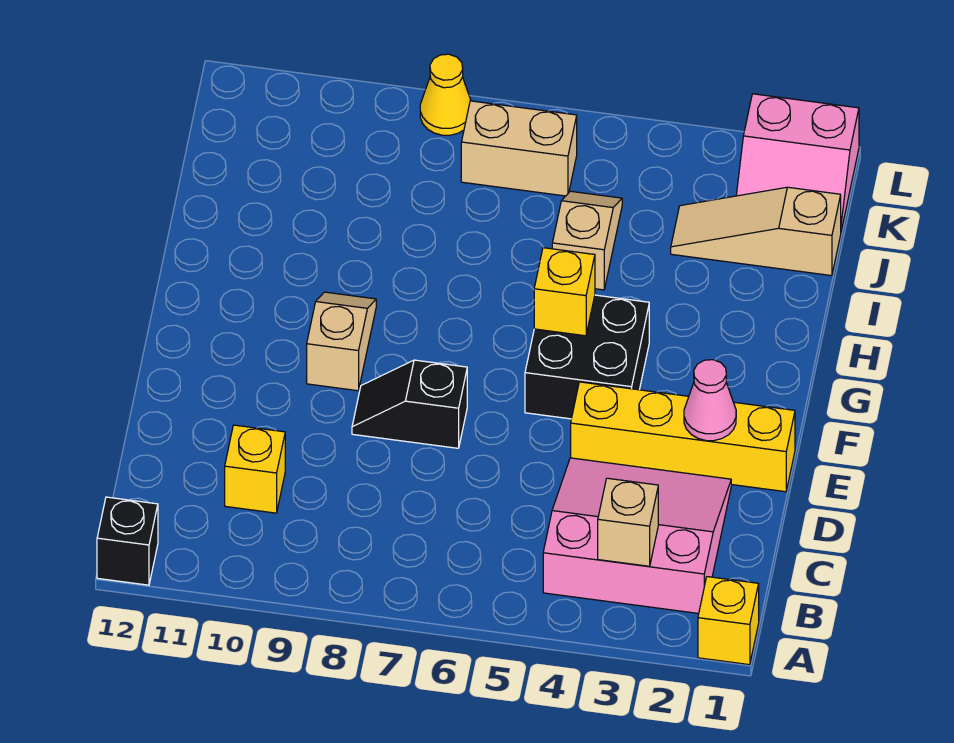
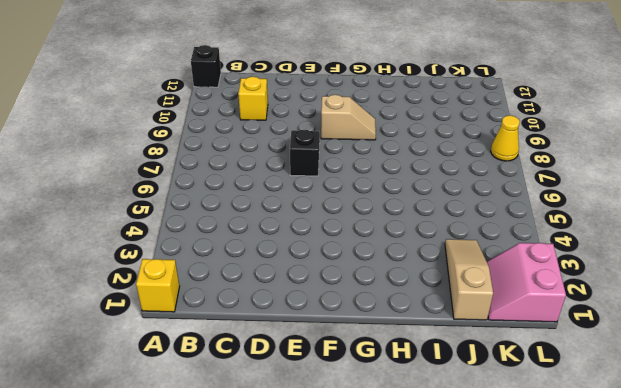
none -> pink slope B2:D4 level 1 top B
none -> yellow brick E1:E4 level 1
none -> black brick F4:G5 level 1

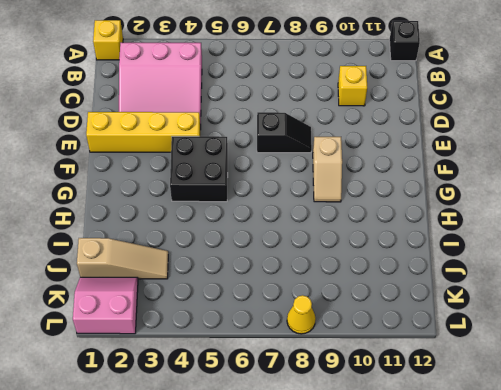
none -> tan slope I5:J5 level 1 top I
none -> tan brick K6:K7 level 1
none -> tan brick B3 level 2

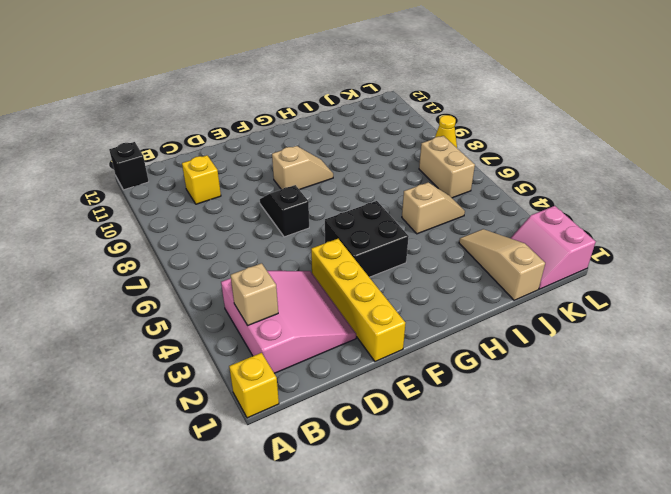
none -> pink cone E2 level 2
none -> yellow brick G5 level 2

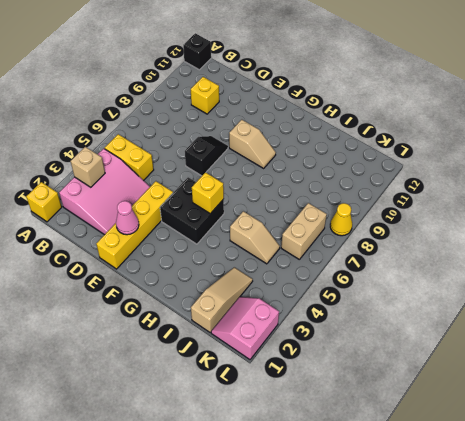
yellow brick B5:C5 level 1 -> none

